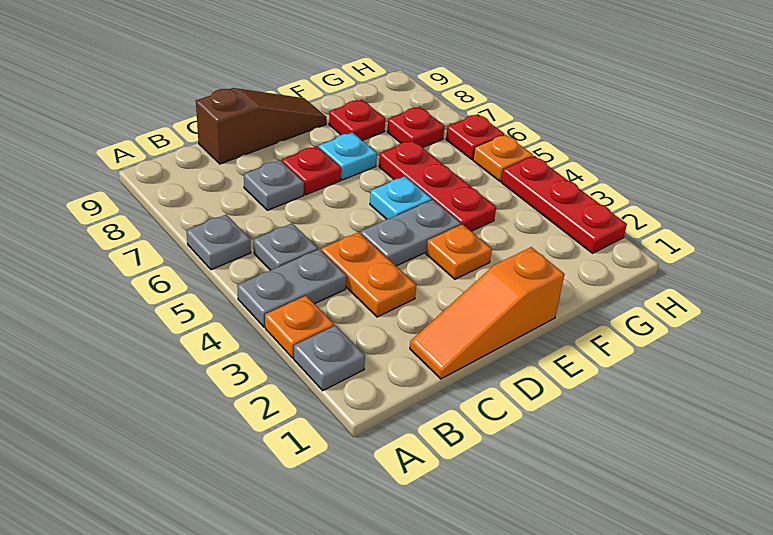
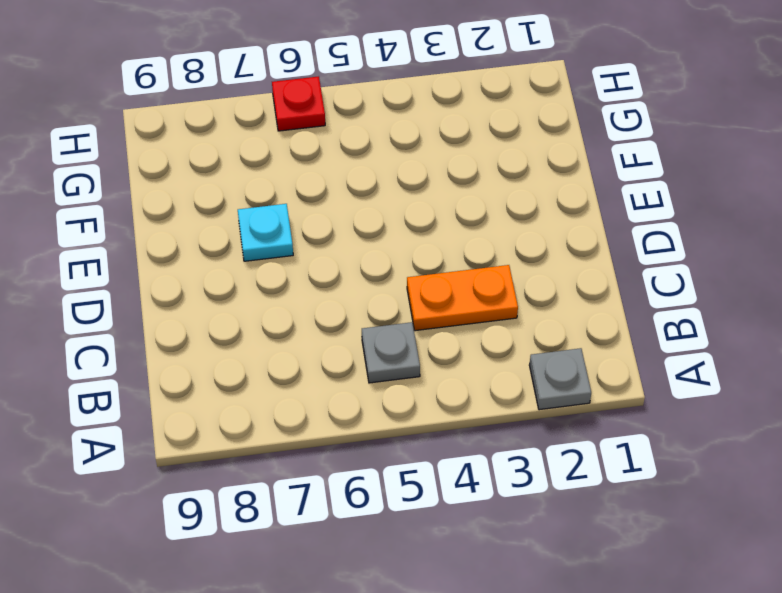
none -> orange plate A3 level 1
none -> grey plate A4:B4 level 1
none -> grey plate A6 level 1

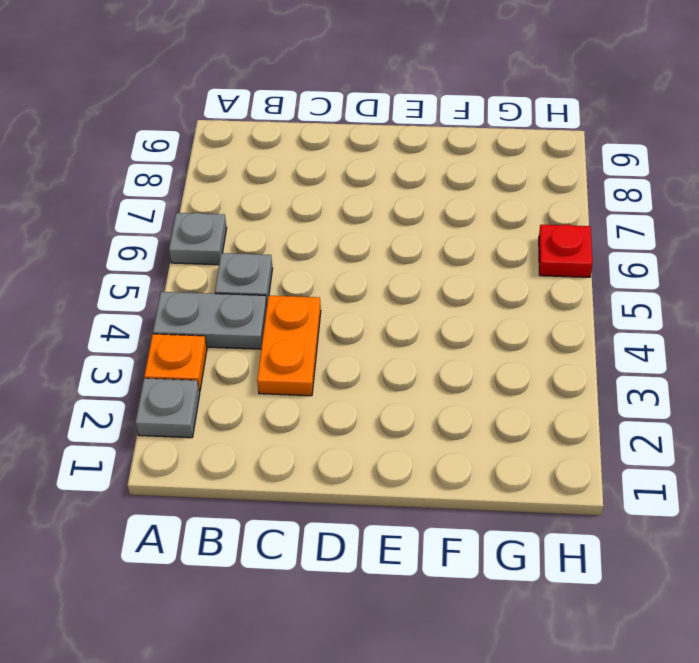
none -> orange slope C1:E1 level 1 top E
none -> grey plate C7 level 1
none -> brown slope C9:E9 level 1 top C

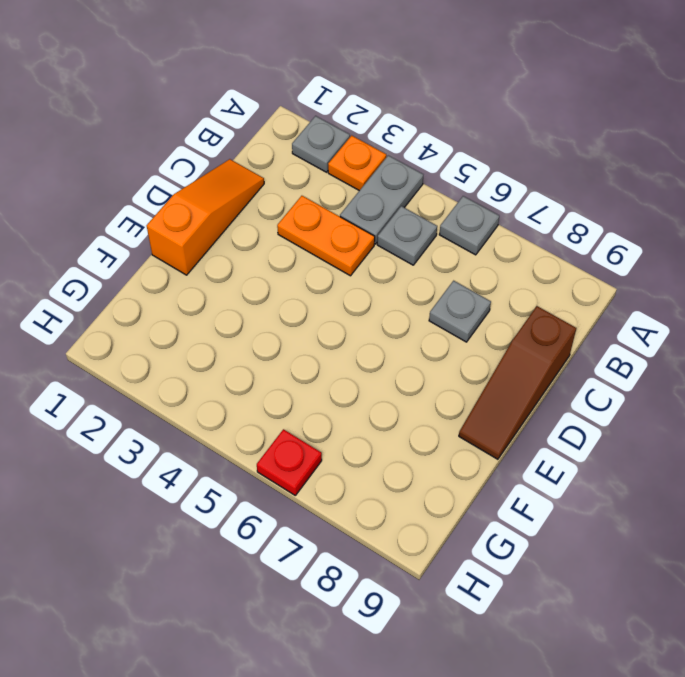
none -> grey plate D4:E4 level 1
none -> red plate D7 level 1
none -> orange plate E3 level 1

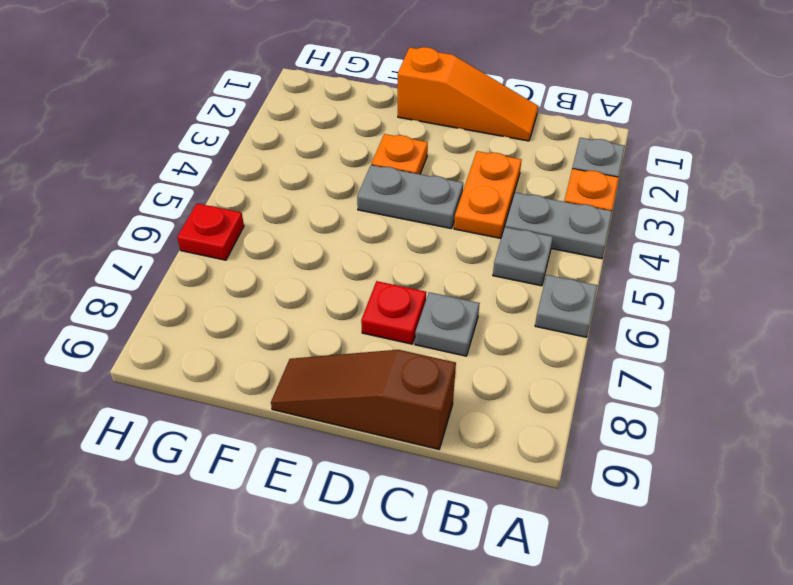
none -> cyan plate E5 level 1
none -> cyan plate E7 level 1
none -> red plate F4:F6 level 1

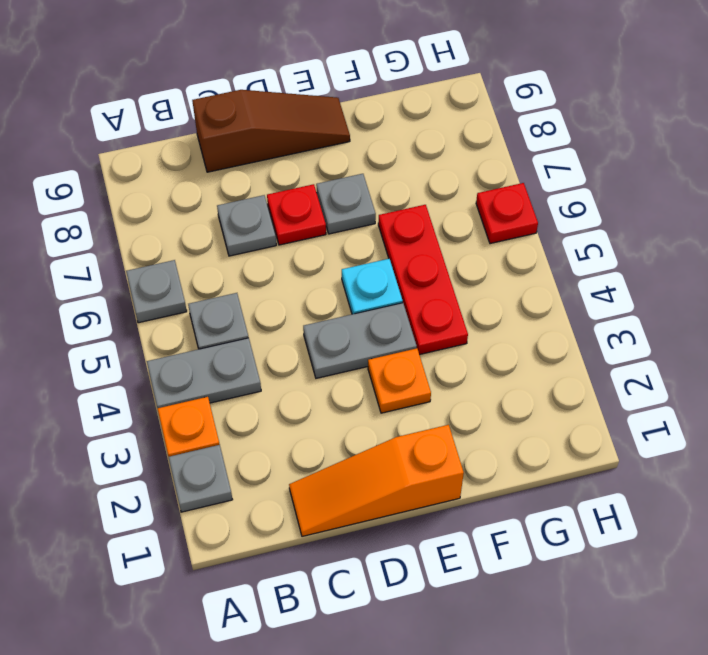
grey plate E7 level 1 -> cyan plate E7 level 1
none -> orange plate C3:C4 level 1
none -> red plate F8 level 1
none -> red plate G7 level 1

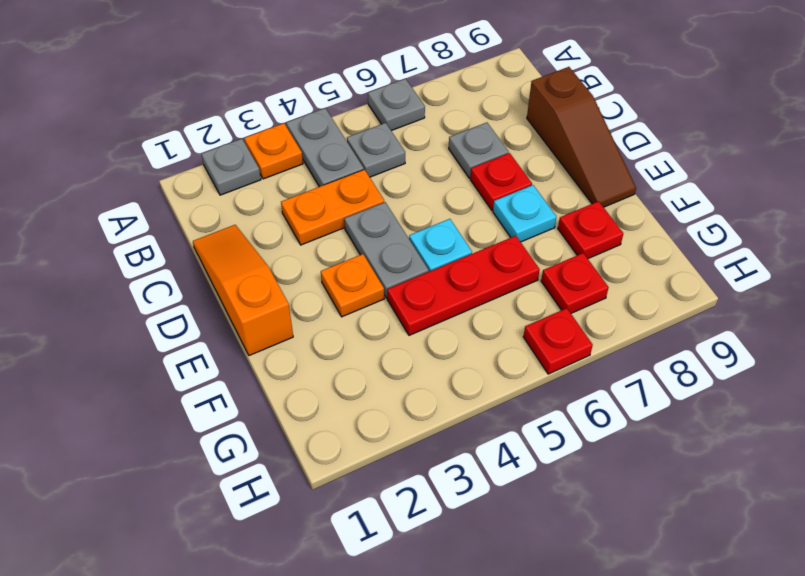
none -> red plate H2:H4 level 1
none -> orange plate H5 level 1

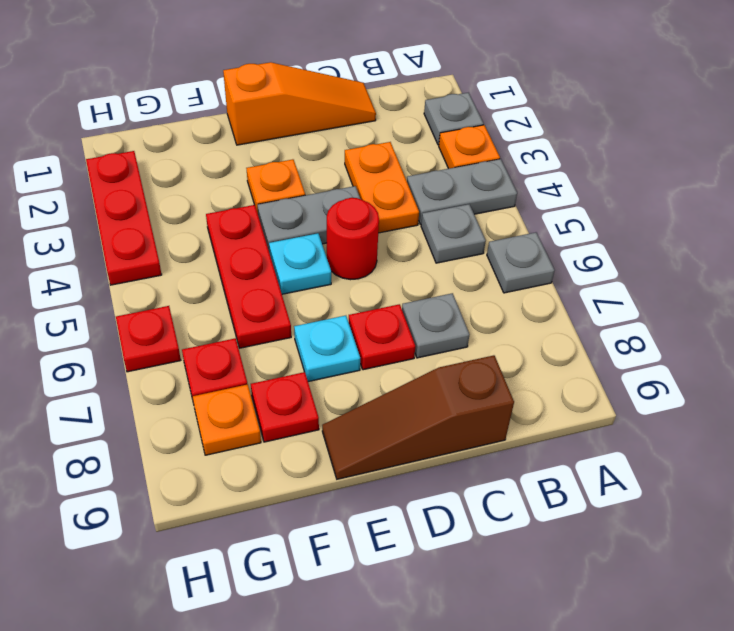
red round brick D5 level 1 -> none
orange plate G8 level 1 -> orange plate H5 level 1

